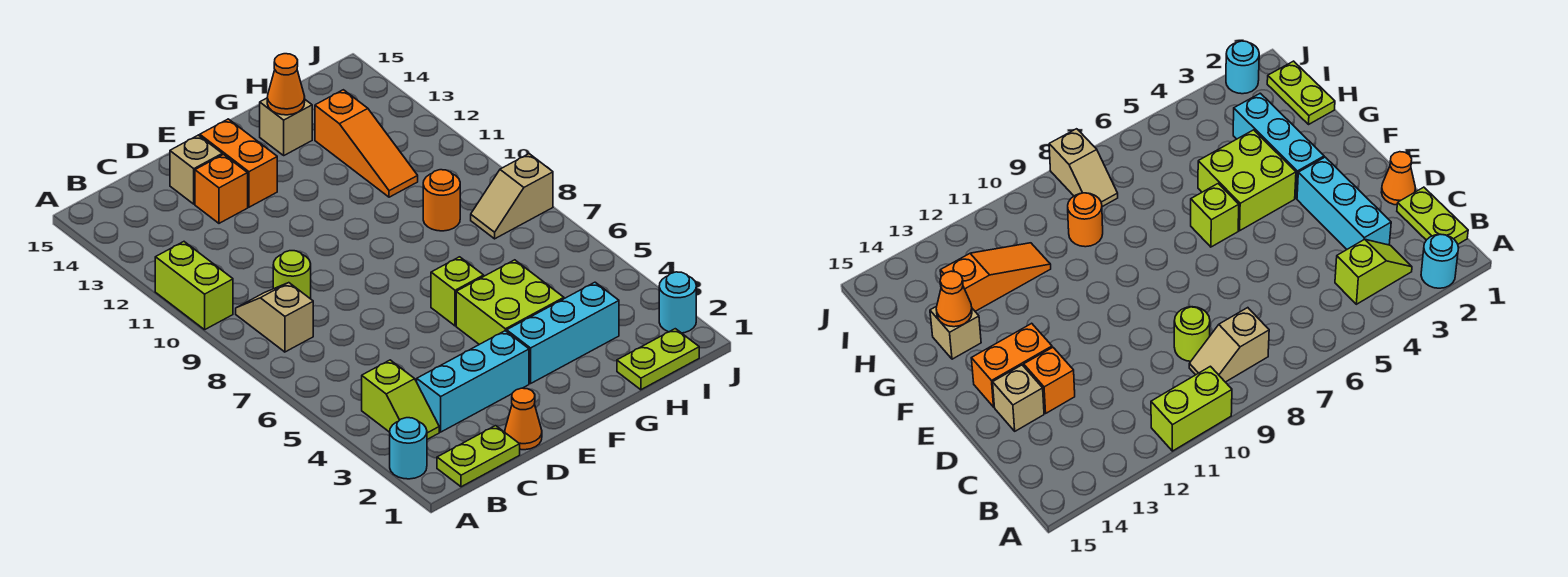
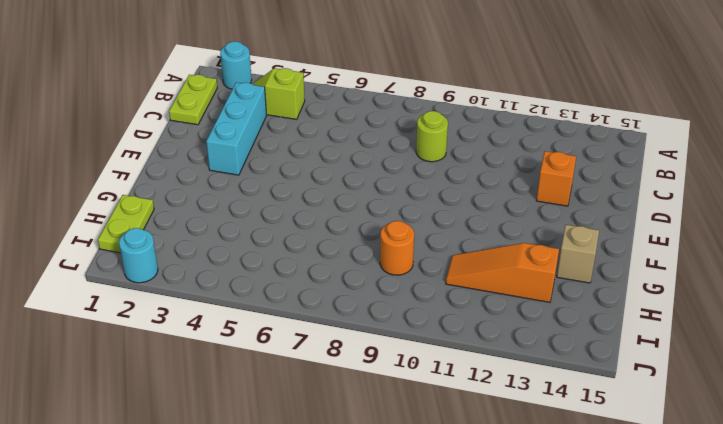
none -> lime brick A10:A11 level 1
none -> tan slope B8:B9 level 1 top 8
none -> orange cone D1 level 1

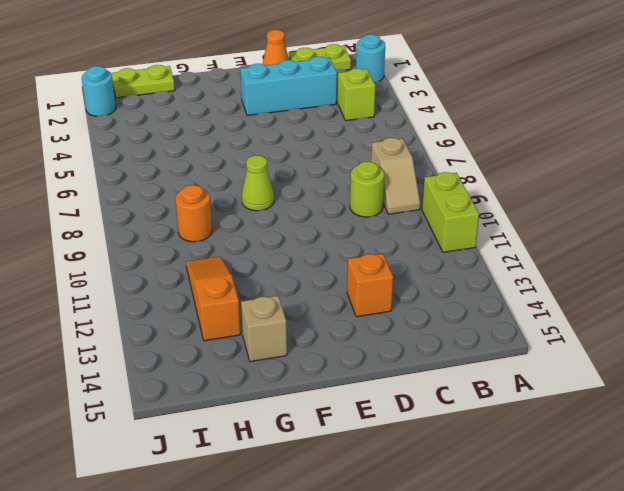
lime cone F8 level 1 -> none
none -> tan brick D14 level 1
none -> orange brick E13:E14 level 1
none -> cyan brick F3:H3 level 1

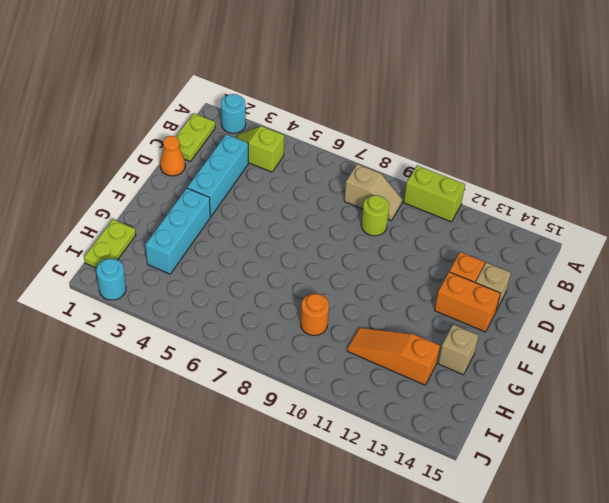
none -> lime brick F4:G5 level 1
none -> lime brick F6 level 1
none -> tan slope I8:J8 level 1 top J

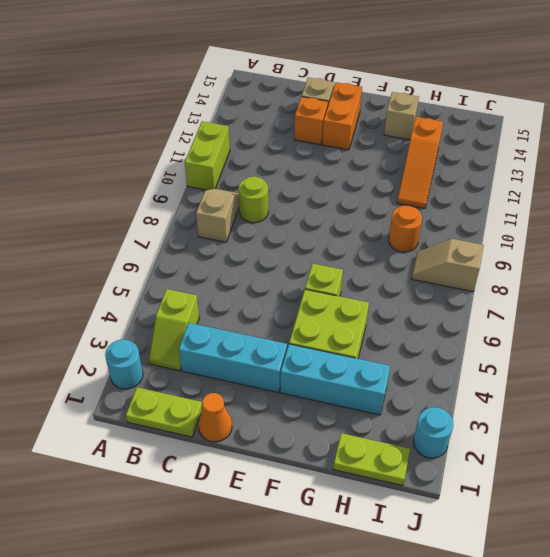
none -> orange cone G14 level 2

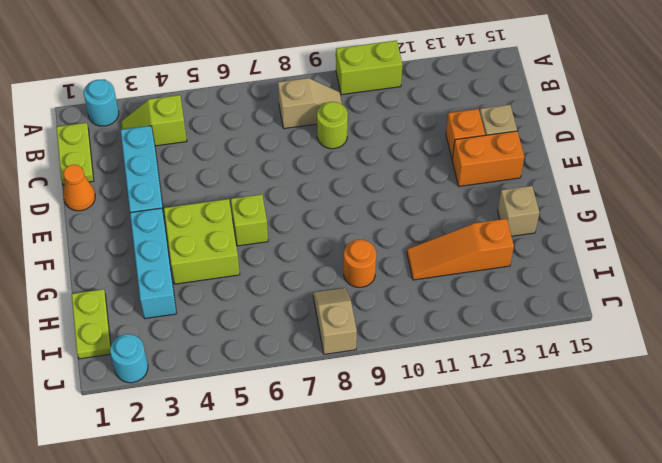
none -> orange cone G14 level 2

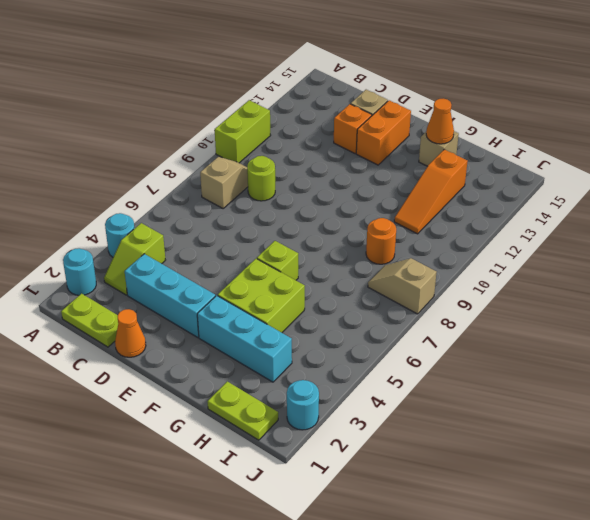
cyan round brick A4 level 1 -> none

